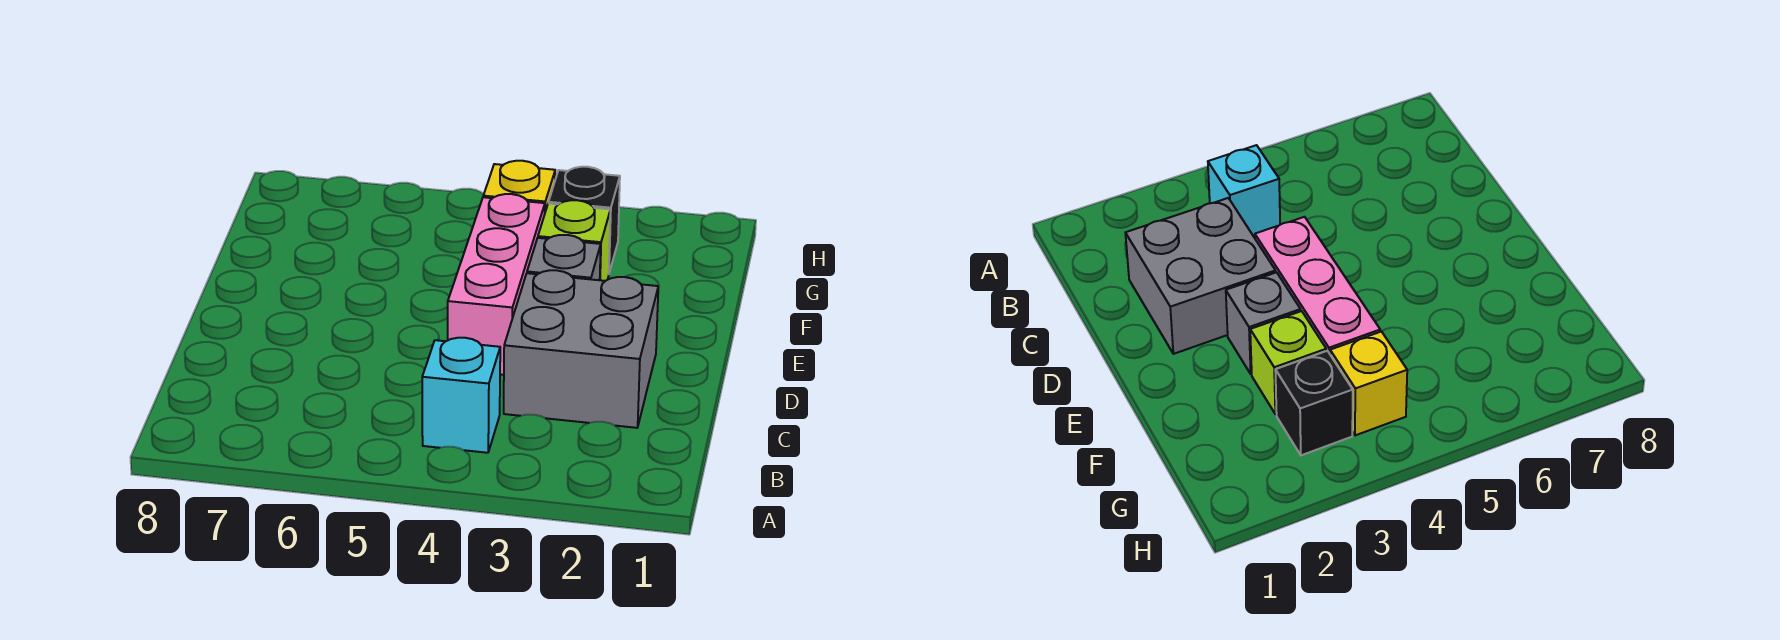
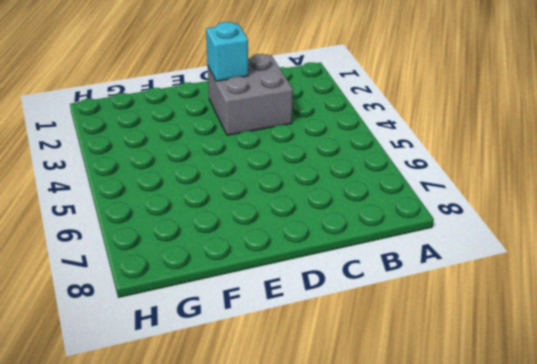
cyan brick D2 level 2 -> cyan brick B4 level 1
none -> pink brick D4:F4 level 1
none -> grey brick E3 level 1

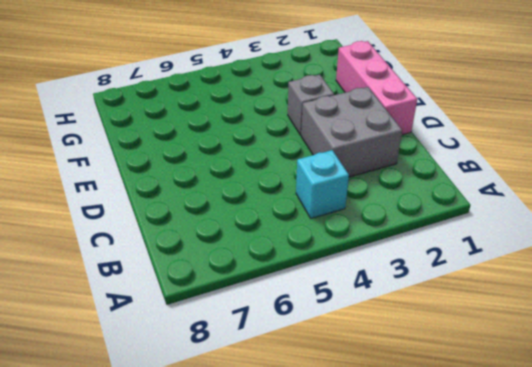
pink brick D1:F1 level 1 -> pink brick D4:F4 level 1
none -> lime brick F3 level 1
none -> black brick G3 level 1

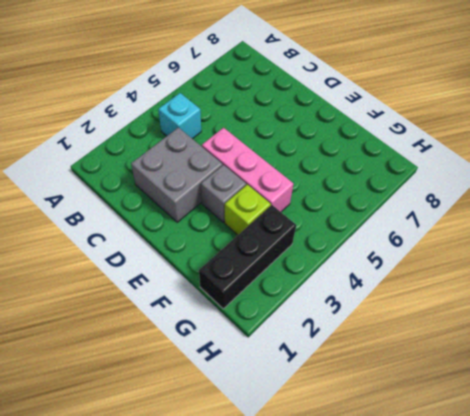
black brick G1:G3 level 1 -> black brick G3 level 1
none -> yellow brick G4 level 1

